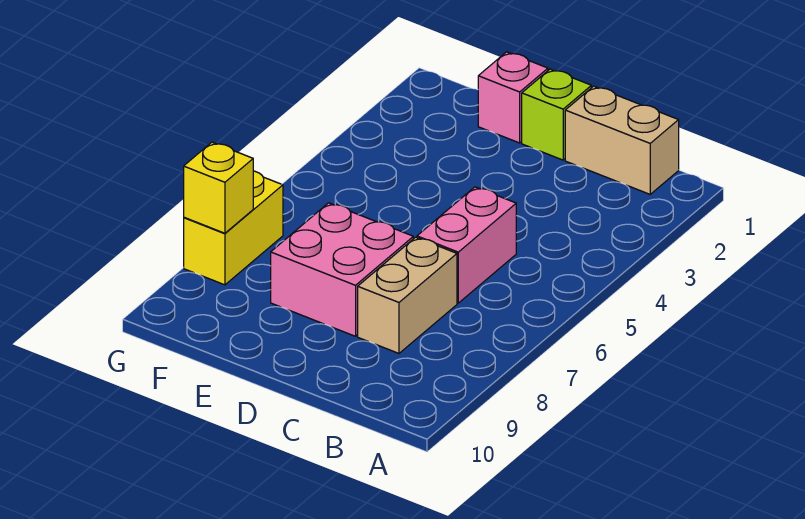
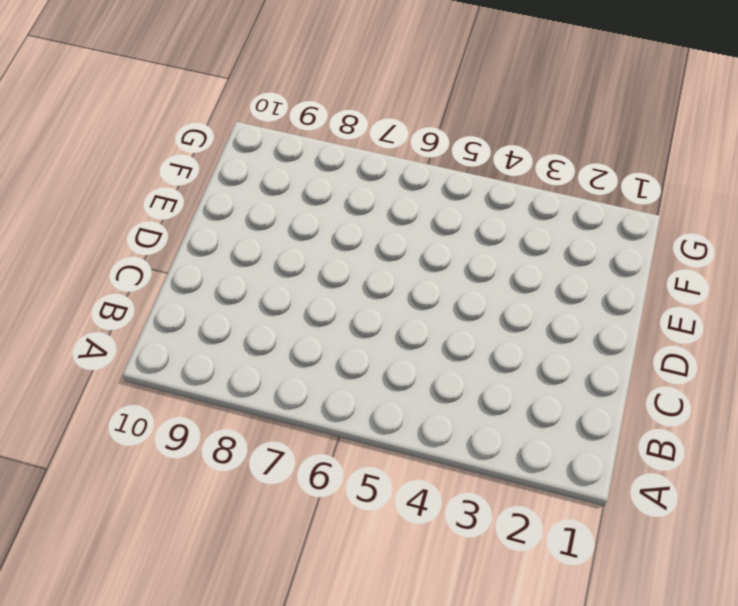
none -> tan brick B1:C1 level 1
none -> pink brick C5:C6 level 1

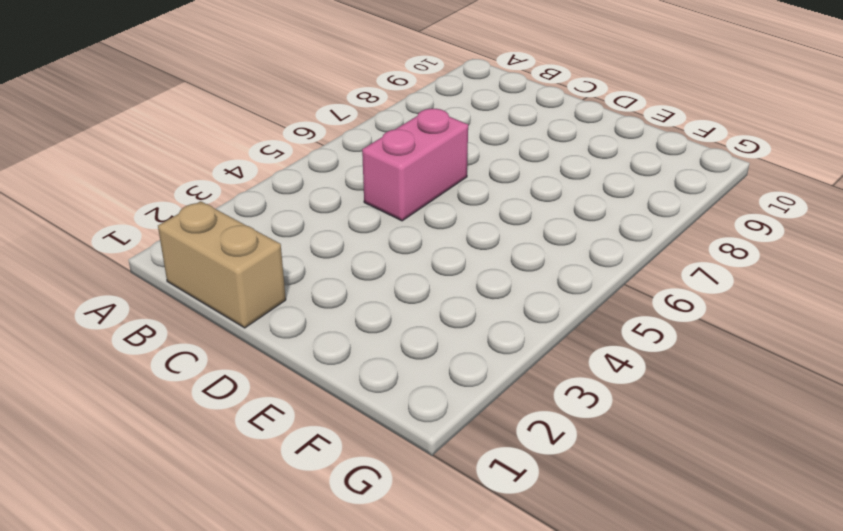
none -> tan brick C7:C8 level 1
none -> lime brick D1 level 1

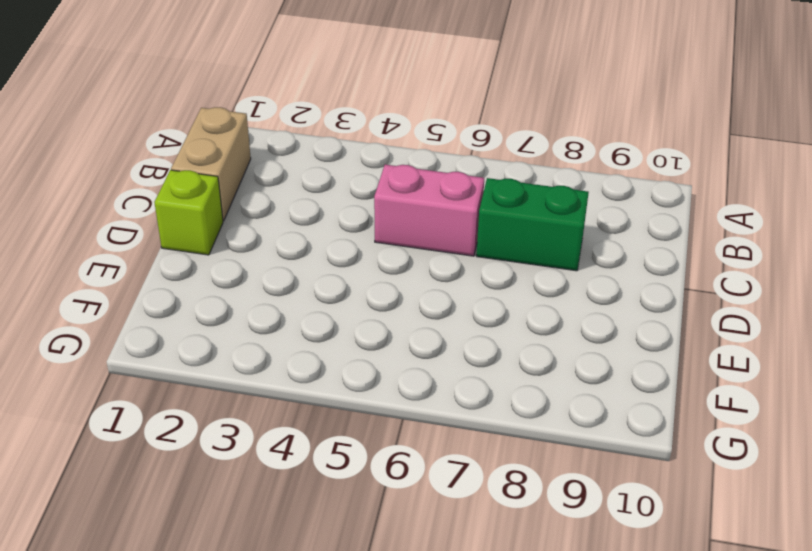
green brick C7:C8 level 1 -> tan brick C7:C8 level 1
none -> pink brick D7:E8 level 1
none -> pink brick E1 level 1

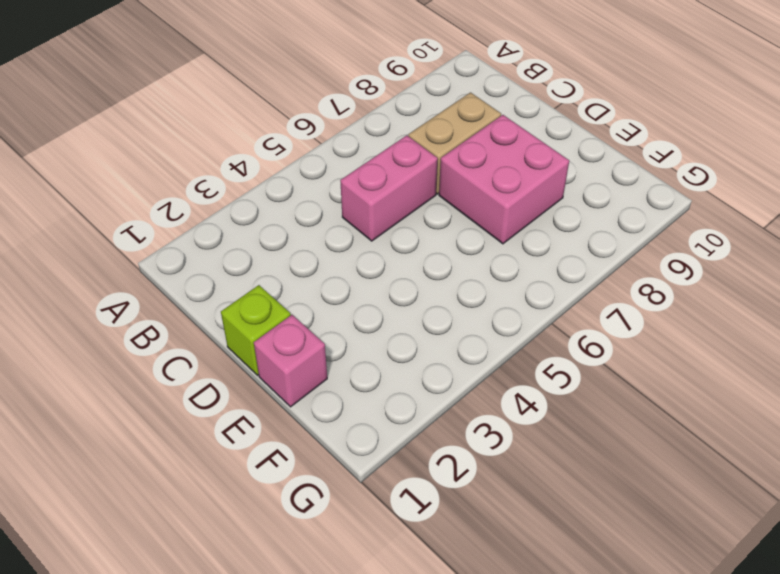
none -> tan brick B1:C1 level 1
none -> yellow brick G7:G8 level 1

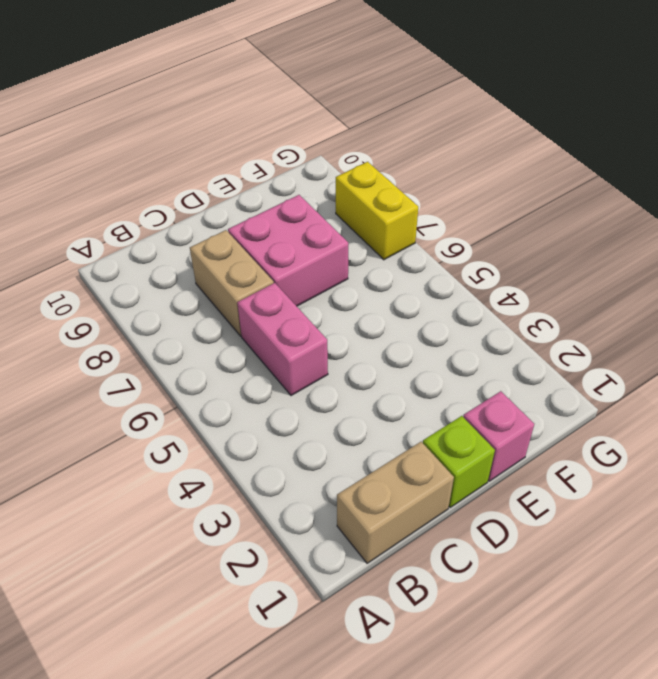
none -> yellow brick G8 level 2

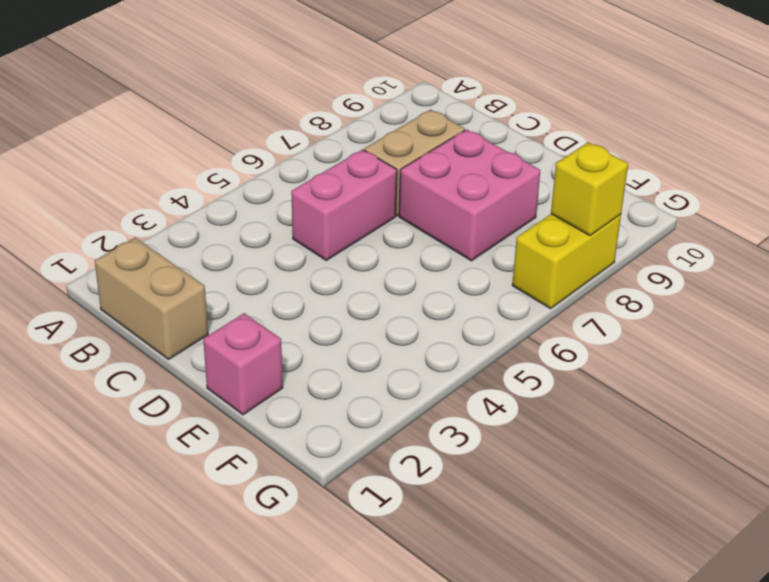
none -> lime brick D1 level 1

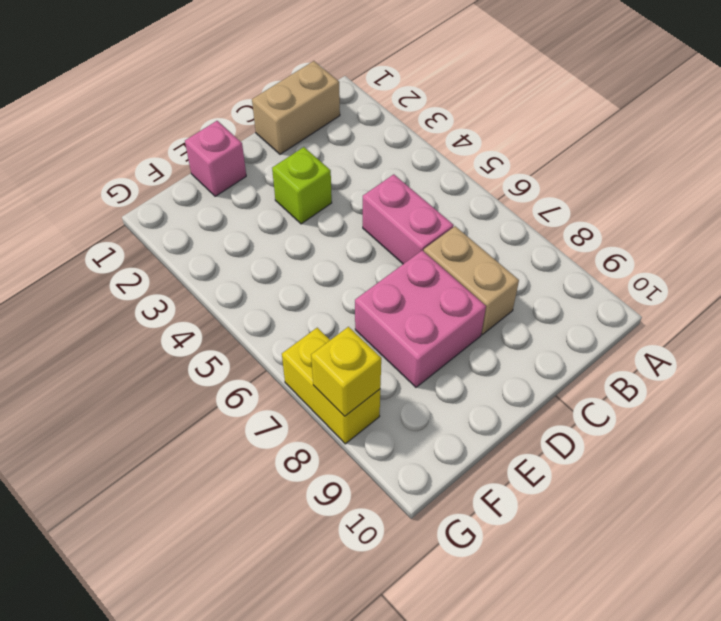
lime brick D3 level 1 -> lime brick D1 level 1

